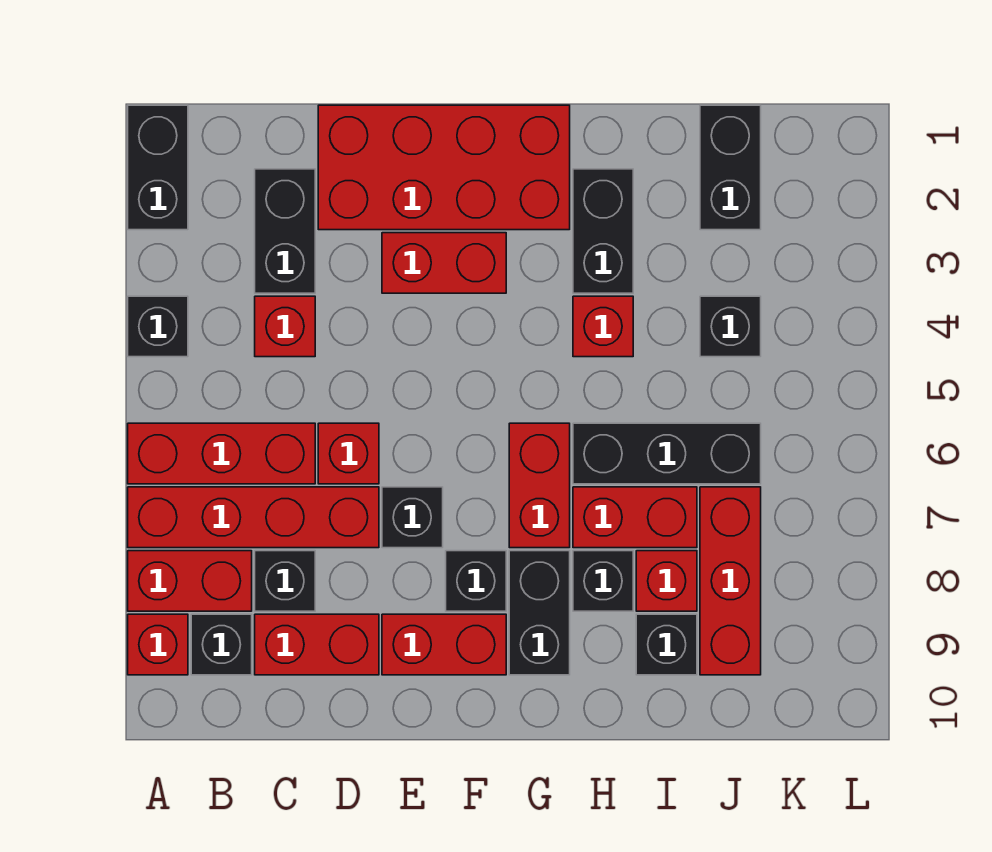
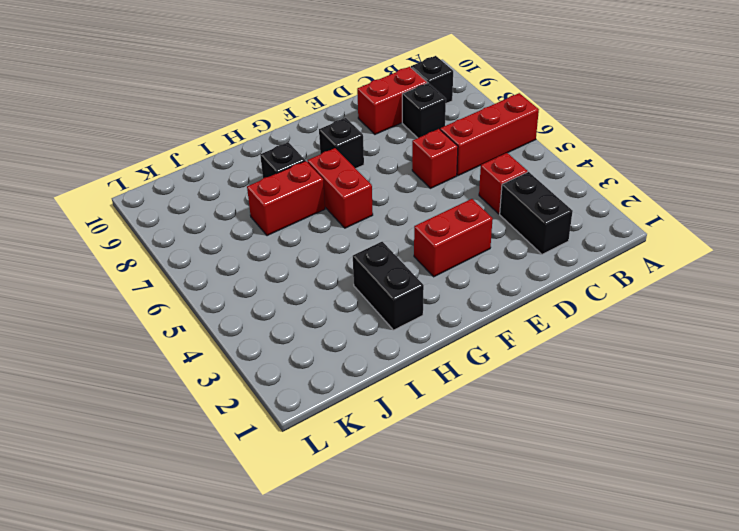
none -> black brick A1:A2 level 1
none -> black brick A4 level 1
none -> red brick A7:D7 level 1

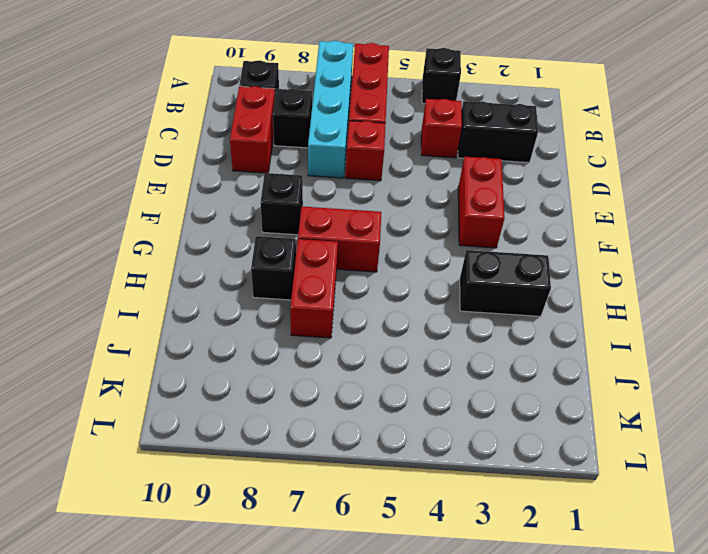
cyan brick A7:D7 level 1 -> red brick A7:D7 level 1
none -> black brick A1:A2 level 1
none -> red brick A8:B8 level 1
none -> red brick A9 level 1

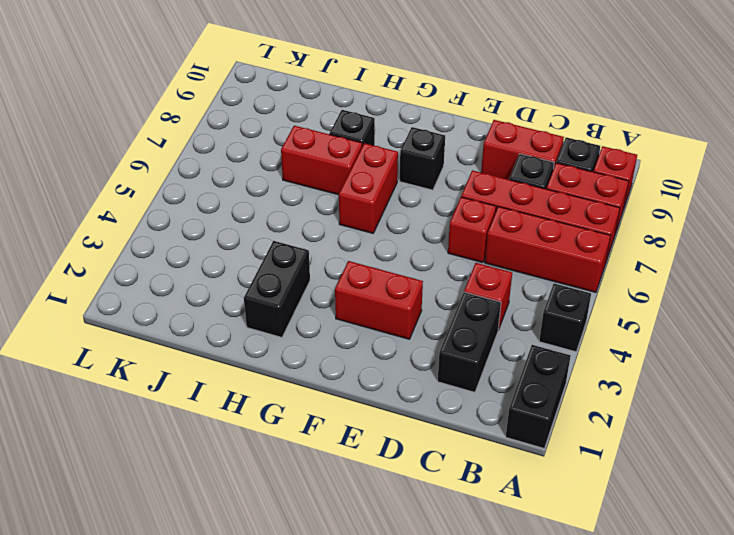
none -> red brick D1:G2 level 1
none -> black brick E7 level 1
none -> red brick E9:F9 level 1

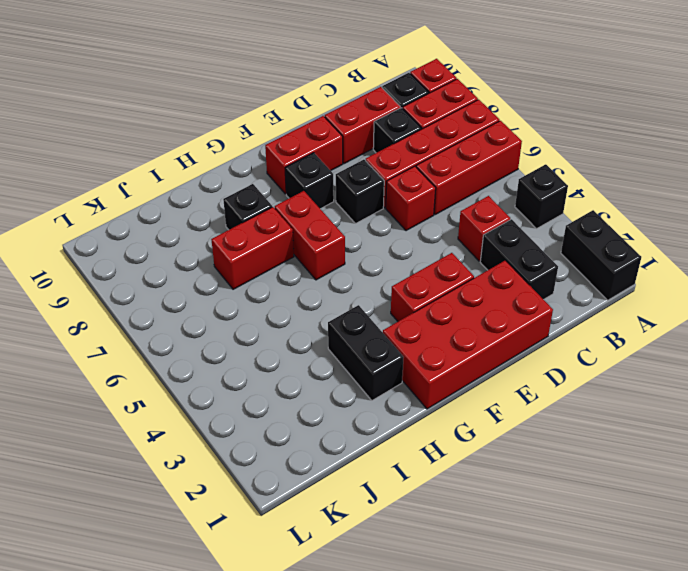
none -> black brick G8:G9 level 1
none -> red brick H4 level 1
none -> black brick H6:J6 level 1

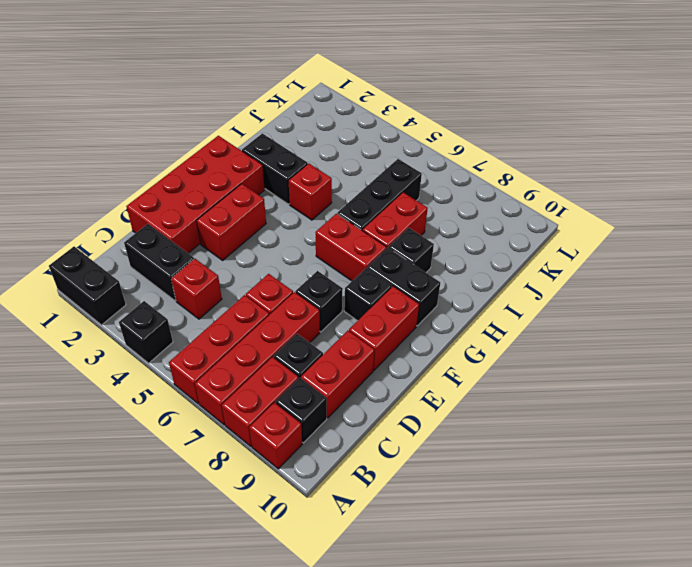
none -> red brick I8 level 1
none -> black brick I9 level 1
none -> black brick J1:J2 level 1

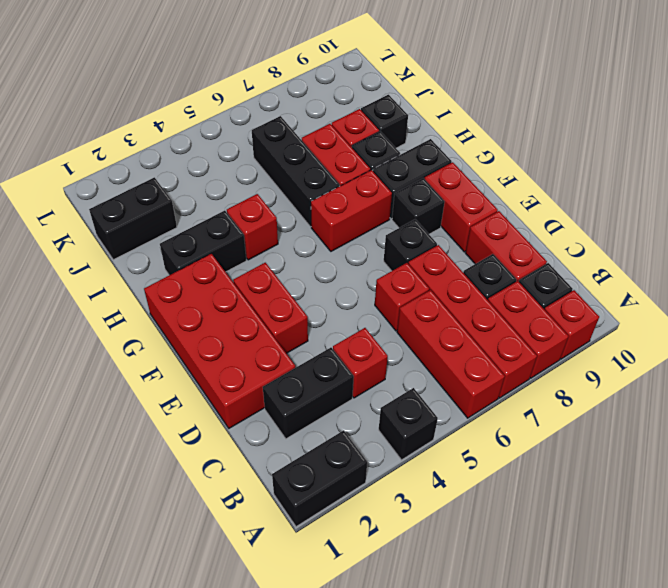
none -> black brick J4 level 1
none -> red brick J7:J9 level 1

